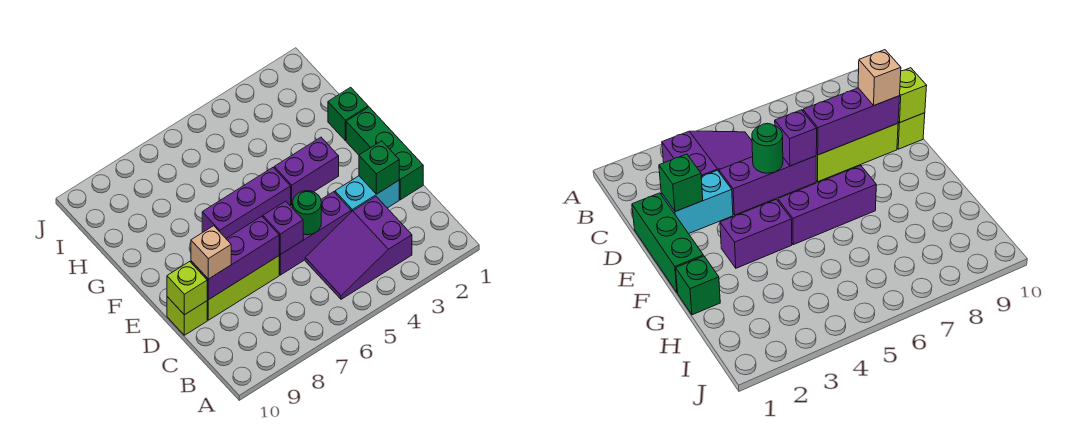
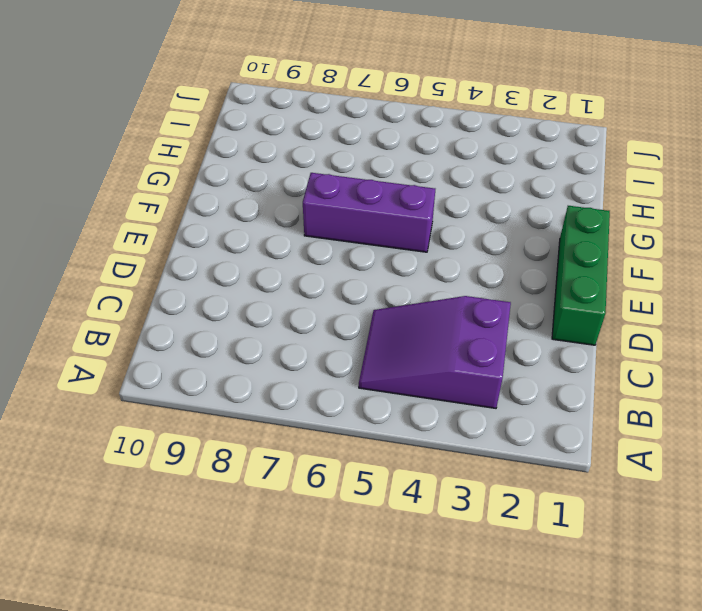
none -> cyan brick D2:D3 level 1
none -> purple brick D4:D6 level 1
none -> lime brick D7:D9 level 1

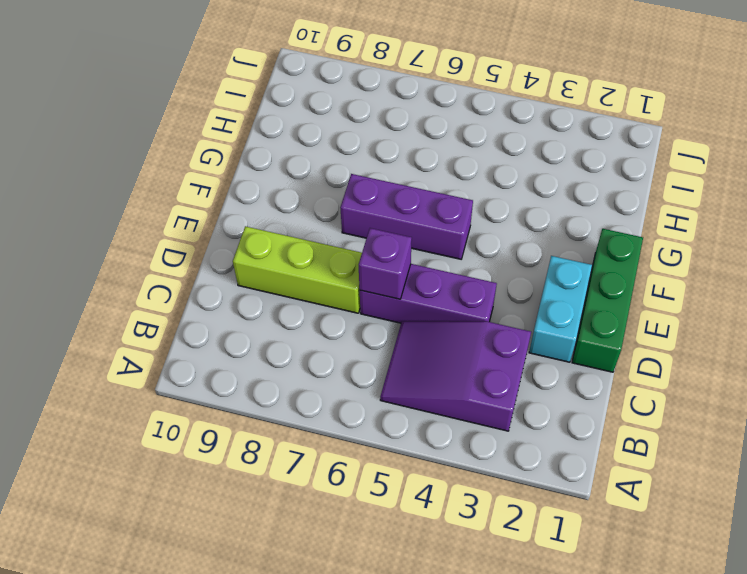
cyan brick D2:E2 level 1 -> cyan brick D2:D3 level 1
none -> lime brick D10 level 1
none -> purple brick F3:F4 level 1
none -> green brick G1 level 1

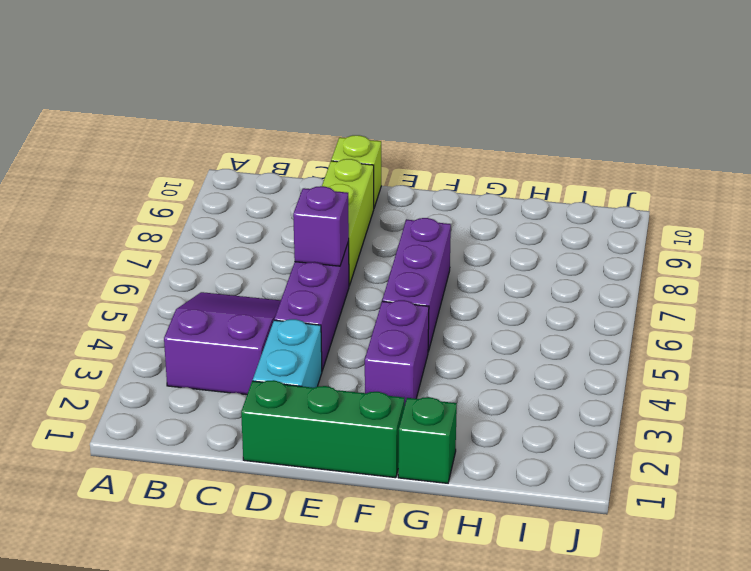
none -> green brick D2 level 2
none -> green round brick D5 level 2
none -> purple brick D7:D9 level 2

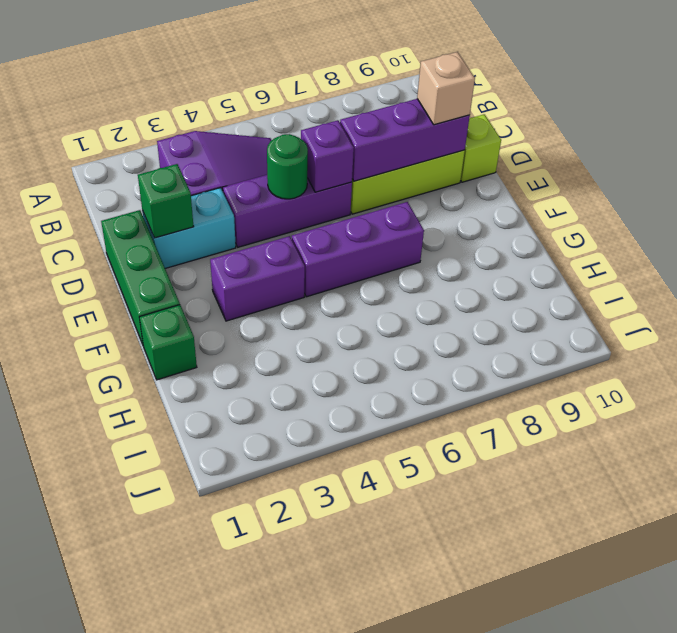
none -> lime brick D10 level 2

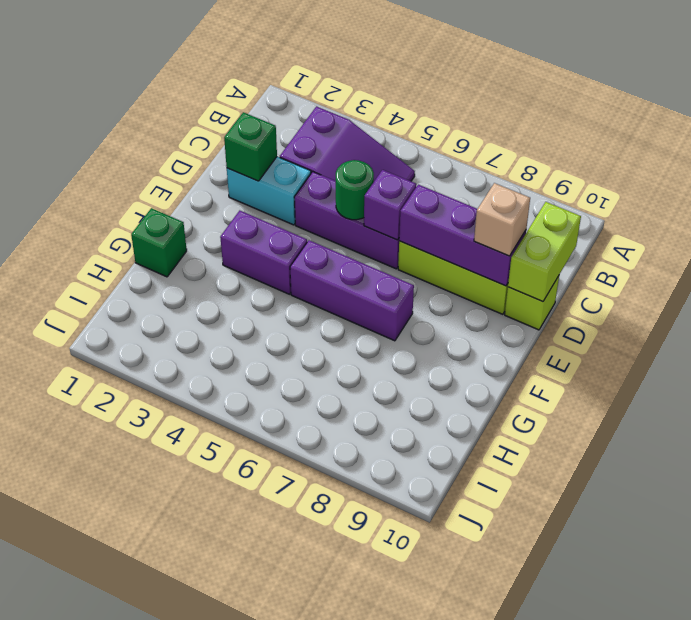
lime brick C10:D10 level 2 -> lime brick D10 level 2
none -> green brick D1:F1 level 1

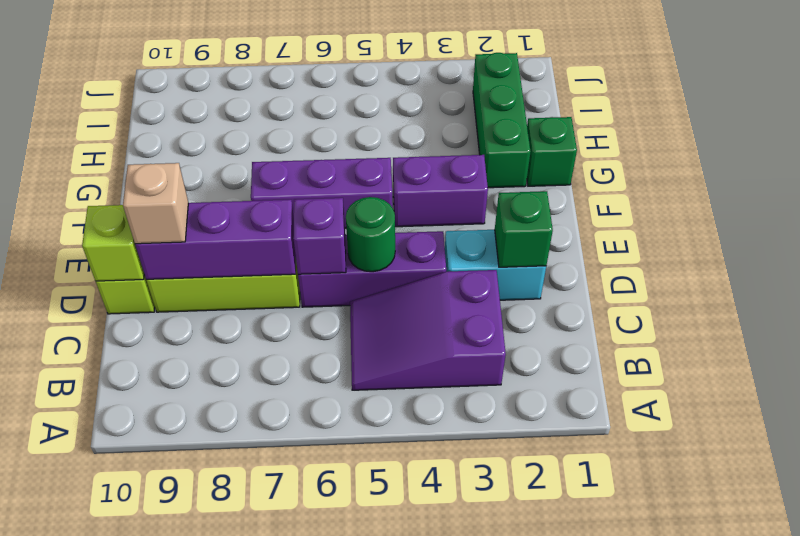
green brick G2:I2 level 1 -> green brick D1:F1 level 1

